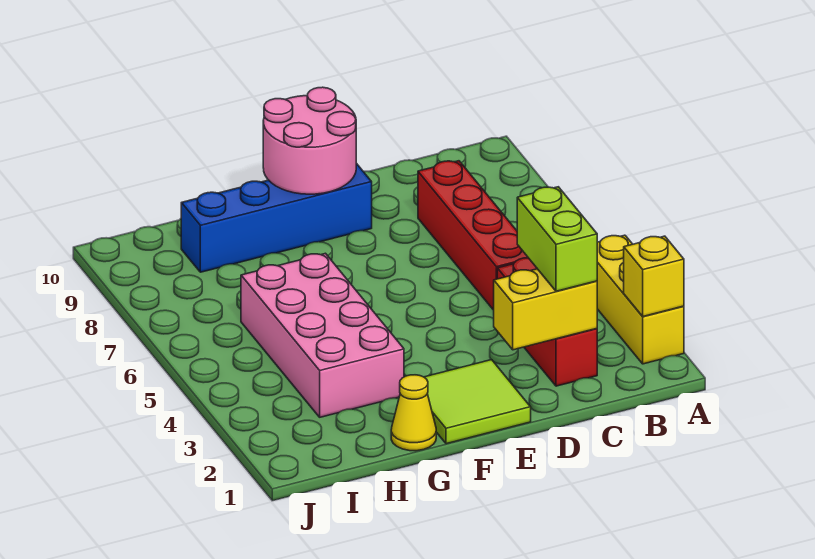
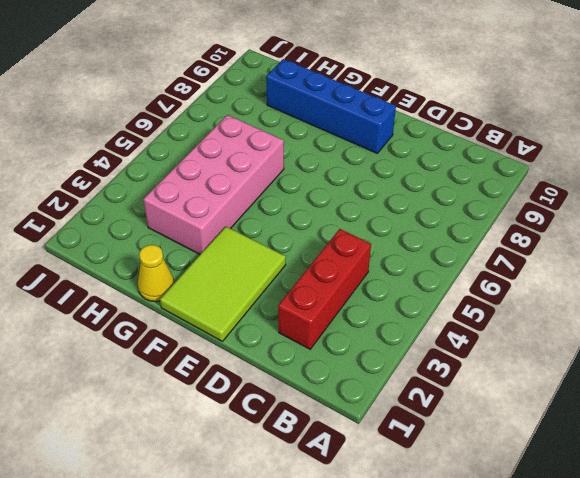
lime tile E1:F3 level 1 -> lime tile E1:F2 level 1
none -> yellow brick A2:A4 level 1
none -> red brick C5:C8 level 1

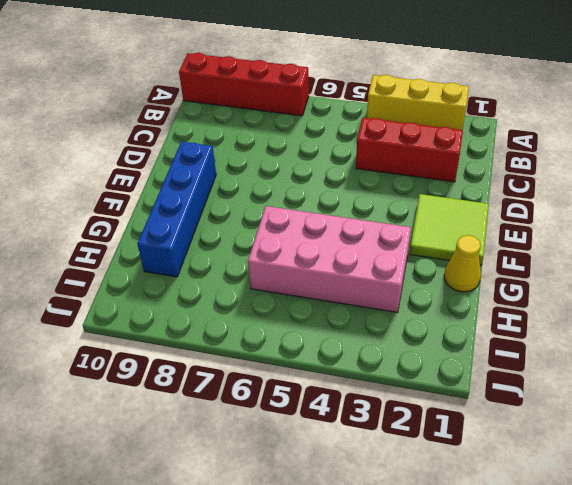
red brick A7:A10 level 1 -> red brick C5:C8 level 1
none -> yellow brick A2 level 2
none -> yellow brick C2:D2 level 2

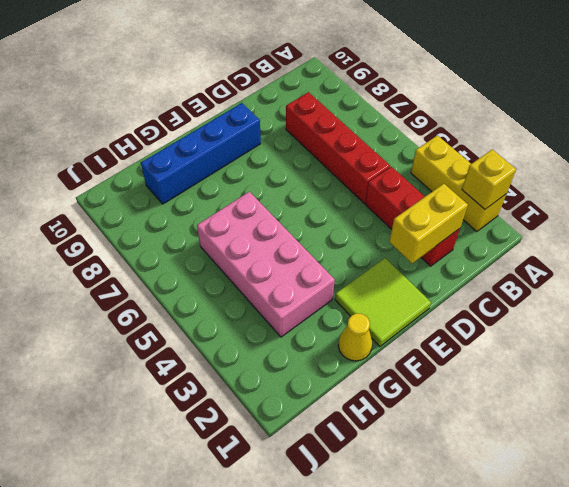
none -> pink round brick E9:F10 level 2
none -> lime brick C2:C3 level 3

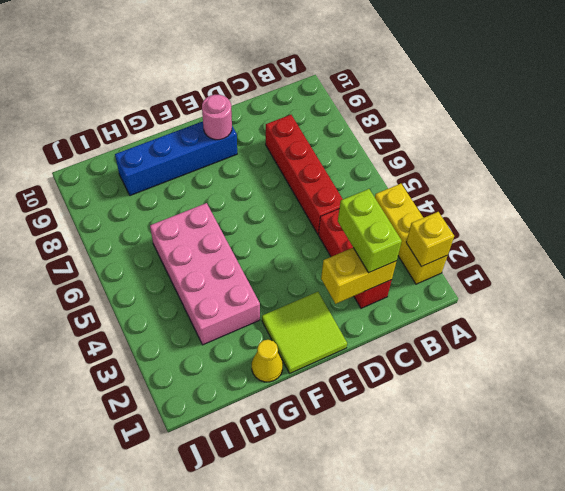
pink round brick E9 level 2 -> pink round brick E9:F10 level 2

